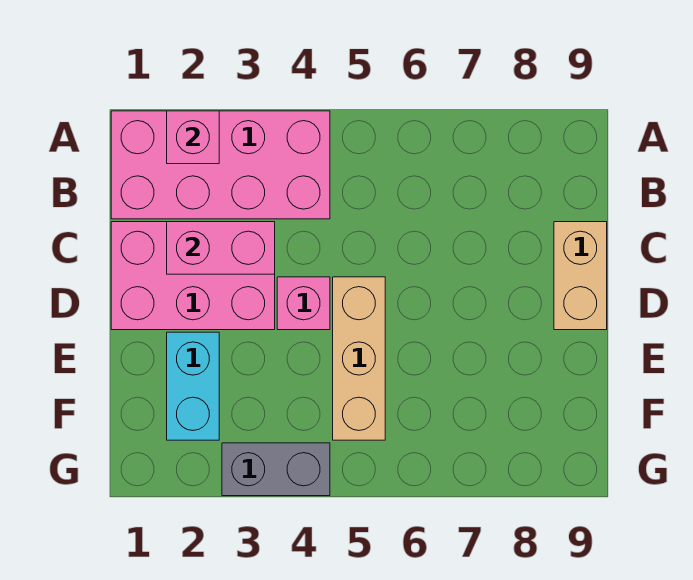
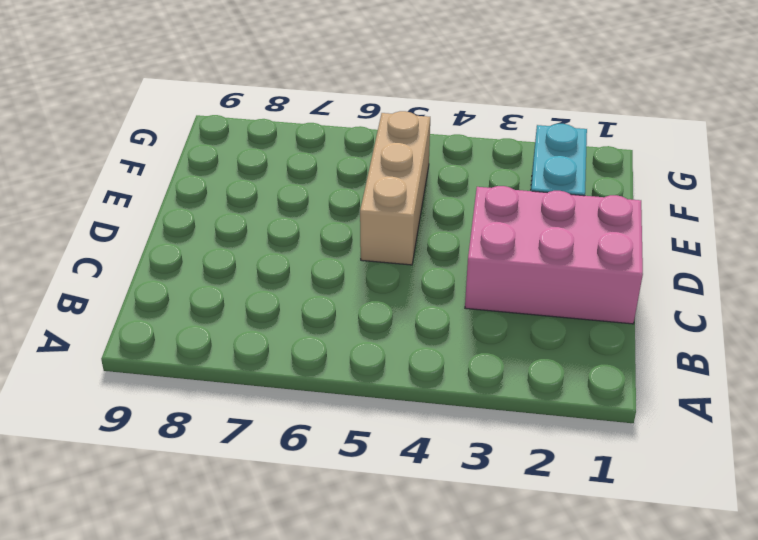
none -> pink brick A1:B4 level 1
none -> tan brick C9:D9 level 1

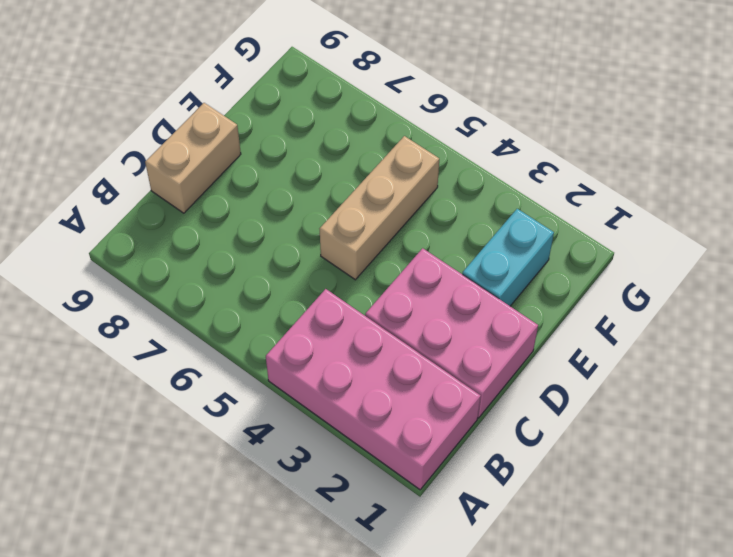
none -> pink brick D4 level 1
none -> grey brick G3:G4 level 1

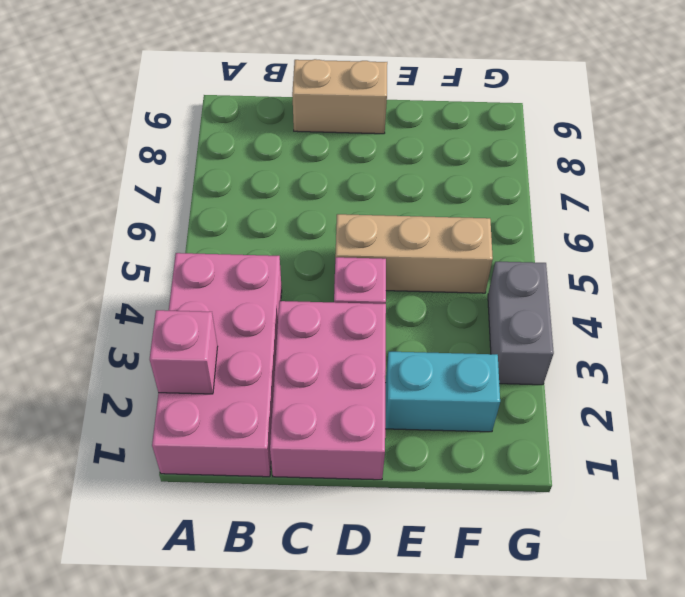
none -> pink brick C2:C3 level 2

